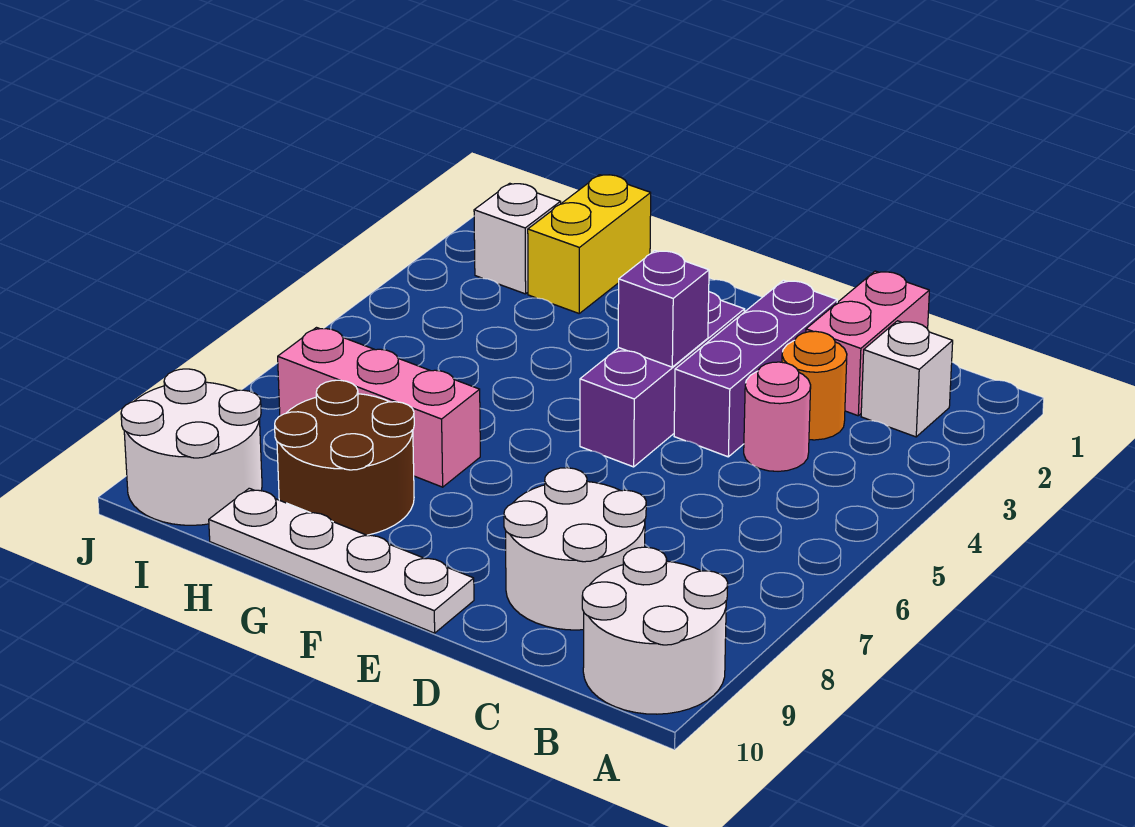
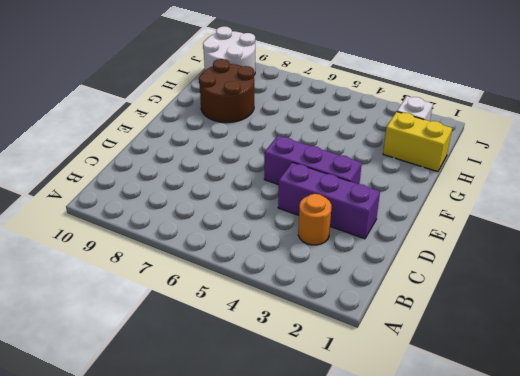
none -> white round brick A9:B10 level 1
none -> white brick B2 level 1
none -> pink brick C1:C2 level 1

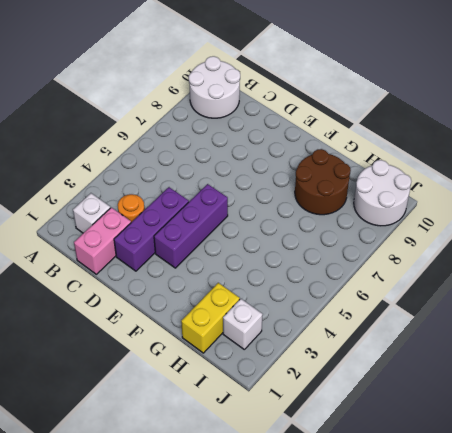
none -> pink round brick C4 level 1
none -> white round brick C8:D9 level 1
none -> white plate E10:H10 level 1

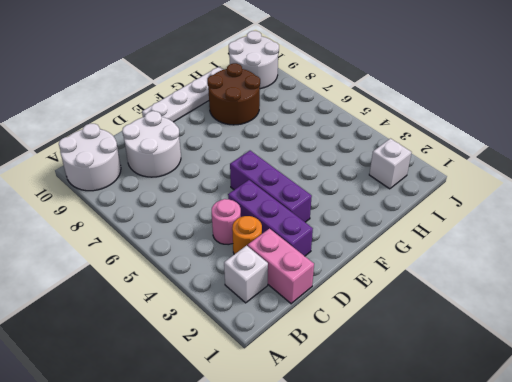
none -> pink brick G7:I7 level 1
none -> yellow brick H1:H2 level 1
none -> purple brick E4 level 2

